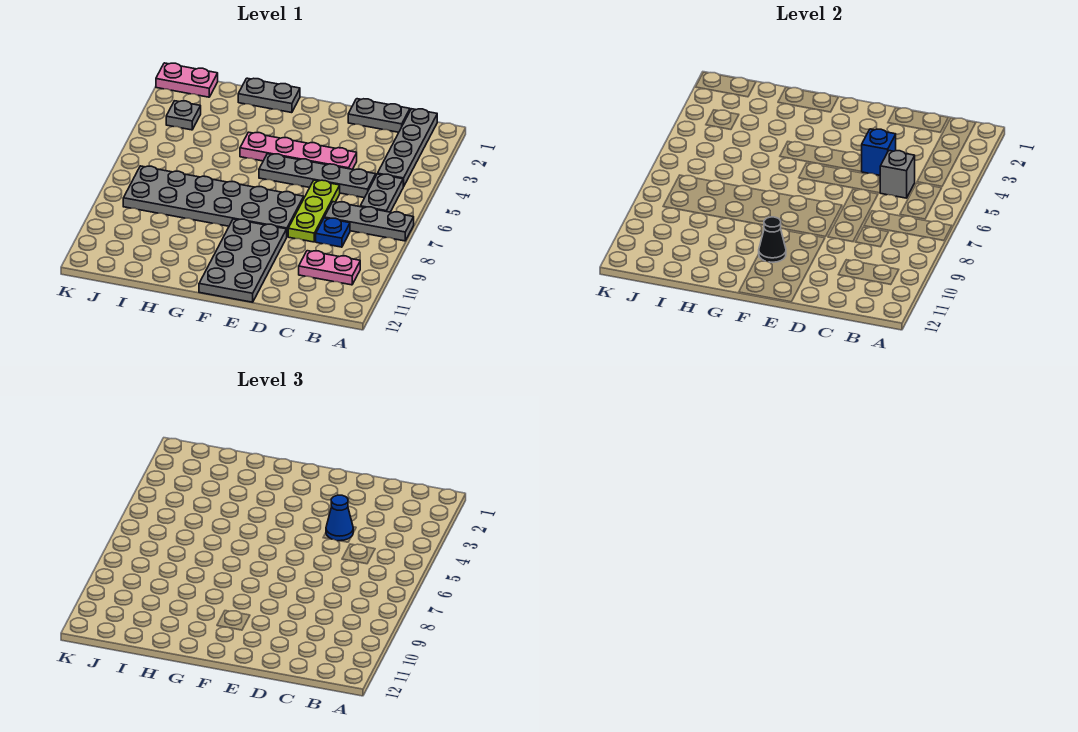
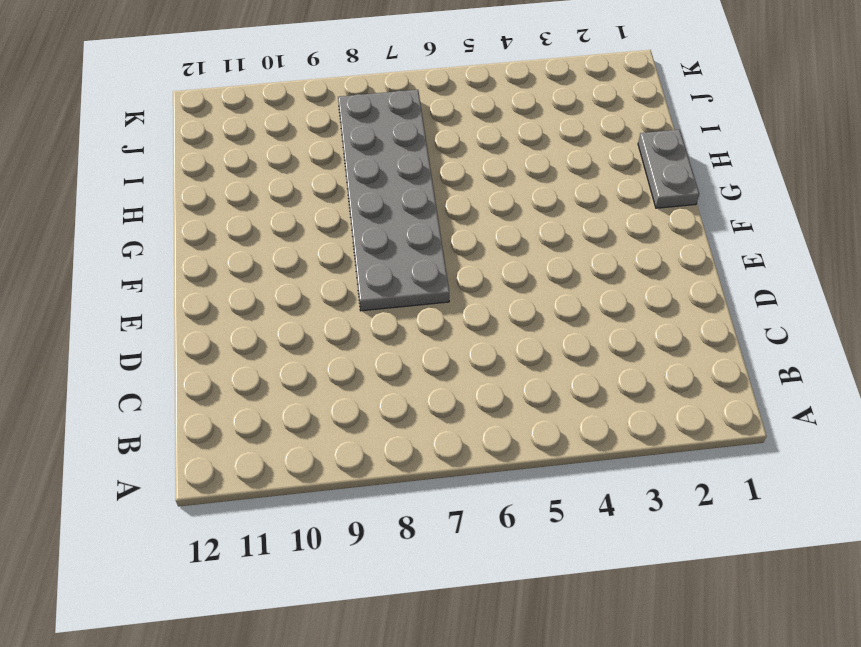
none -> grey plate A7:C7 level 1
none -> grey plate B1:B4 level 1
none -> grey plate B5:B6 level 1

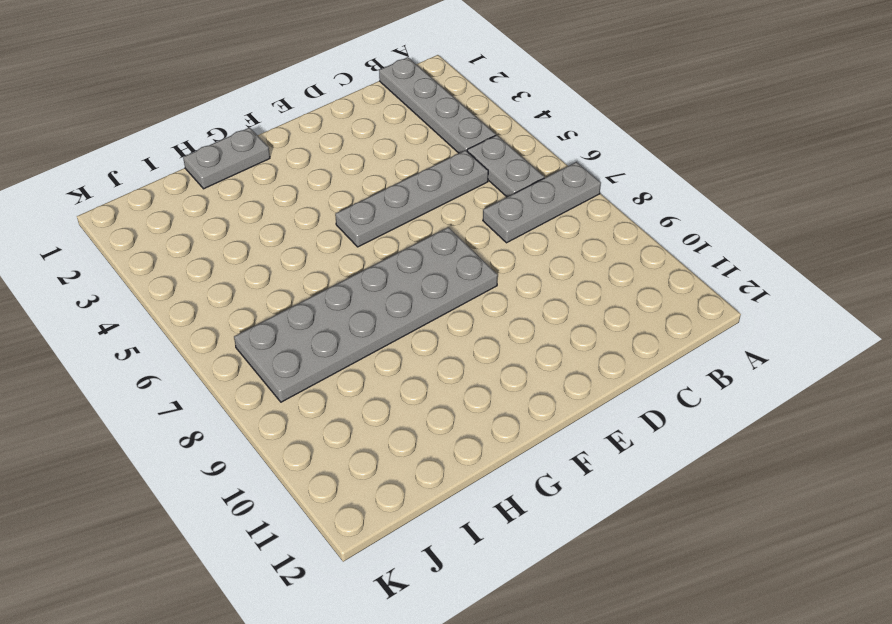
none -> pink plate B10:C10 level 1
none -> grey plate C1:D1 level 1
none -> blue plate C8 level 1

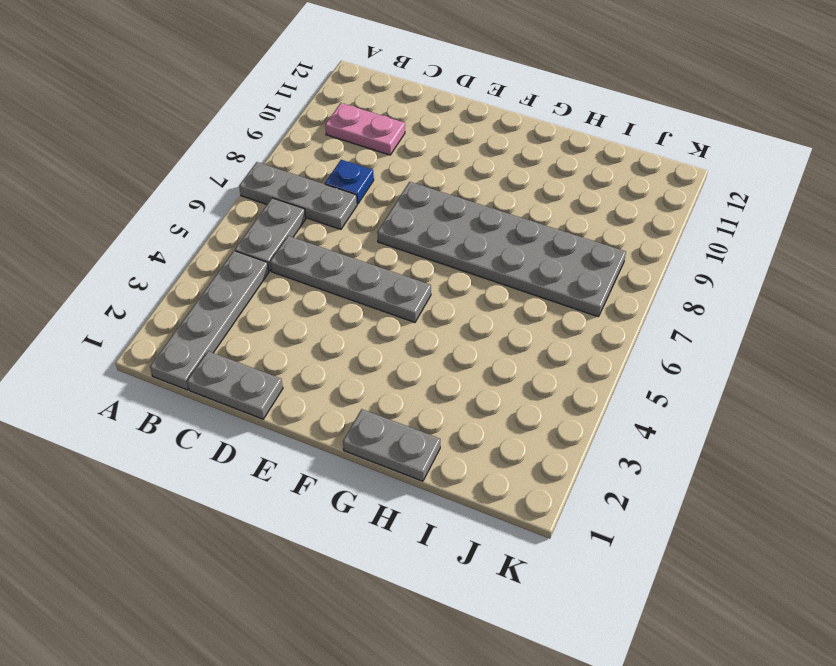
none -> pink plate D4:G4 level 1
none -> lime plate D6:D8 level 1
none -> grey plate E9:F12 level 1

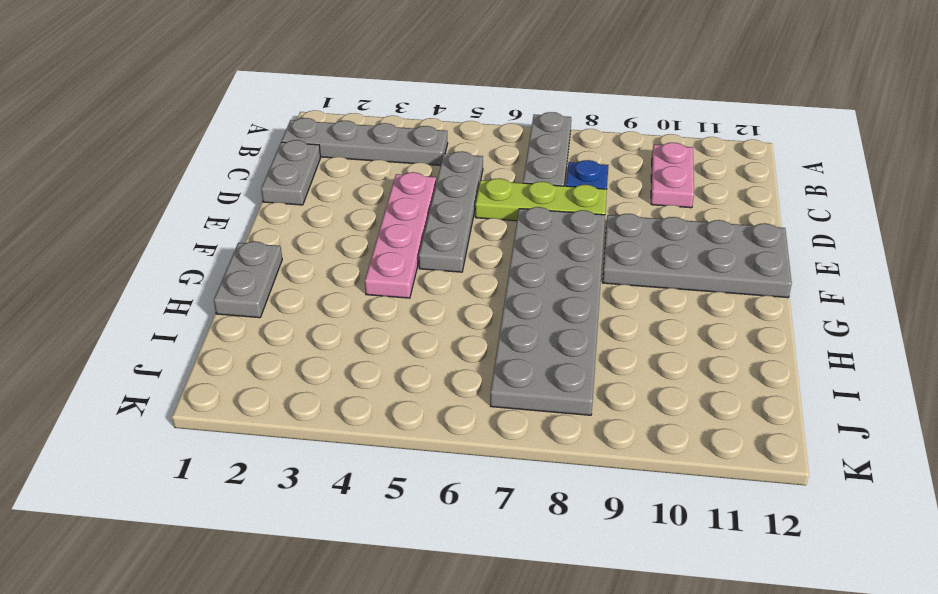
none -> grey plate B5:B6 level 1
none -> pink plate J1:K1 level 1
none -> grey plate J3 level 1

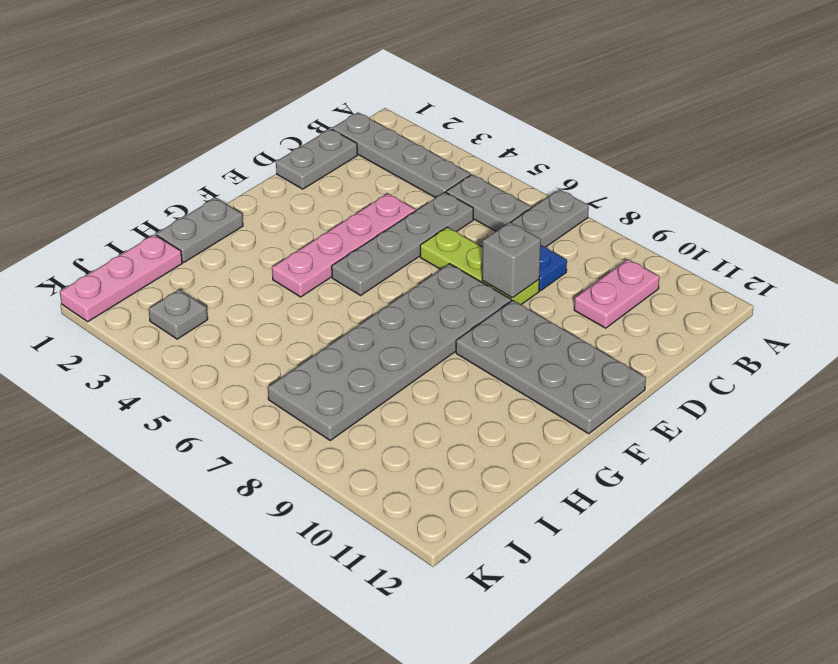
grey brick D8 level 2 -> grey brick C5 level 2
pink plate I1:K1 level 1 -> pink plate J1:K1 level 1
none -> blue brick D4 level 2
none -> black cone F10 level 2
none -> blue cone D4 level 3

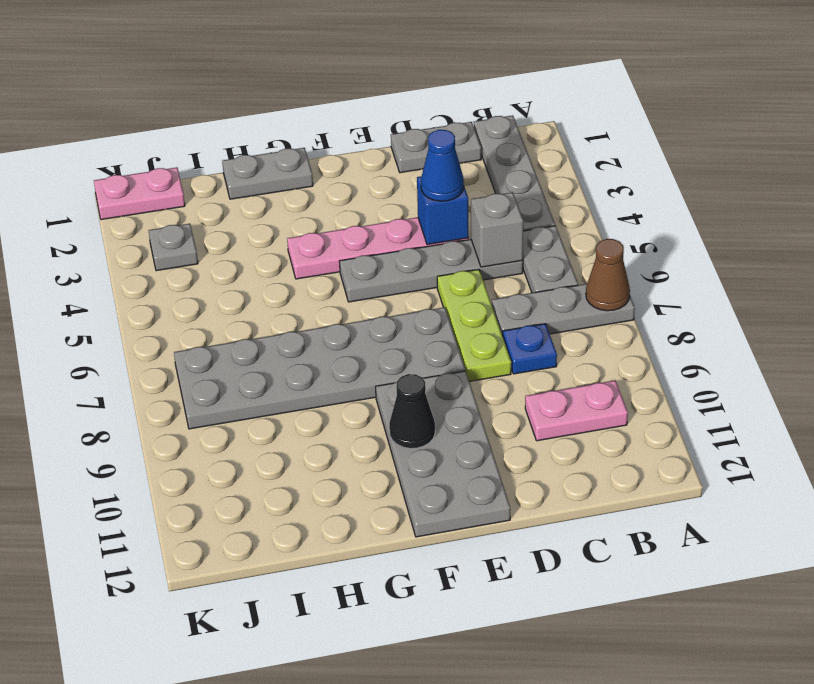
brown cone A7 level 2 -> none

